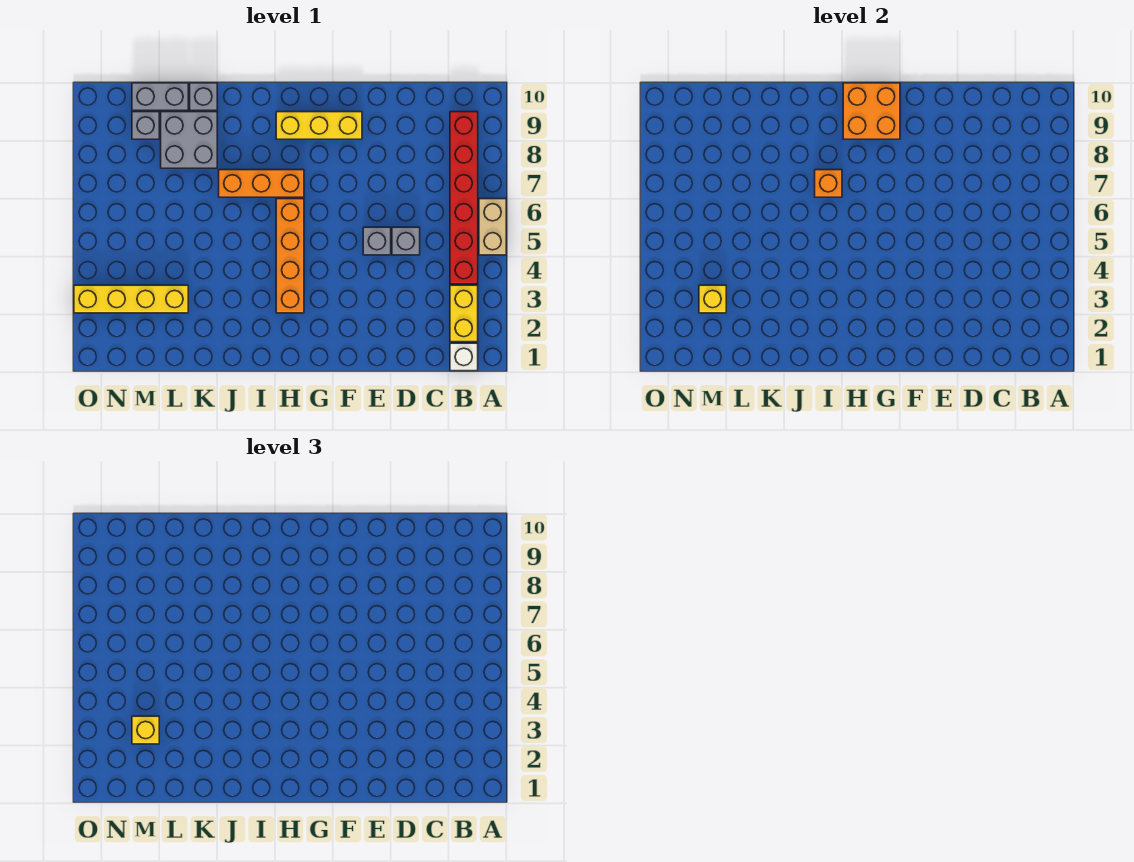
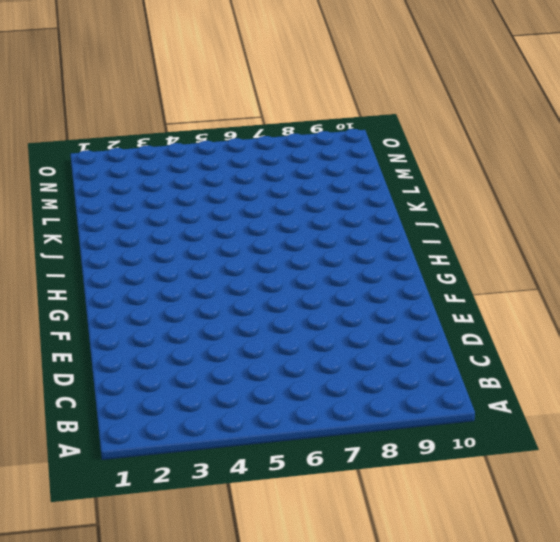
none -> tan brick A5:A6 level 1
none -> white brick B1 level 1
none -> yellow brick B2:B3 level 1

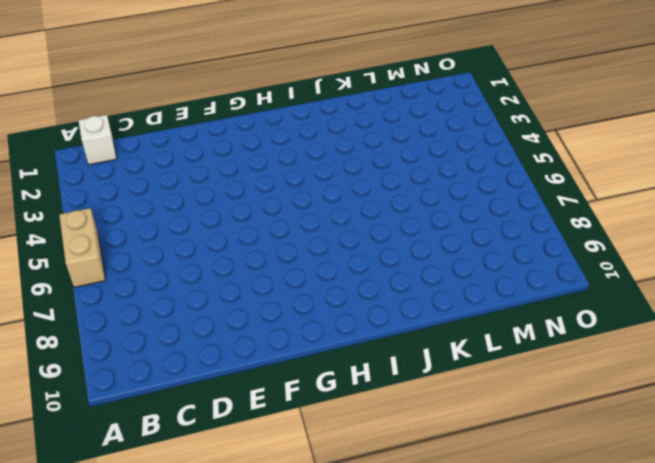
none -> yellow brick B2:B3 level 1
none -> red brick B4:B9 level 1
none -> grey brick D5 level 1

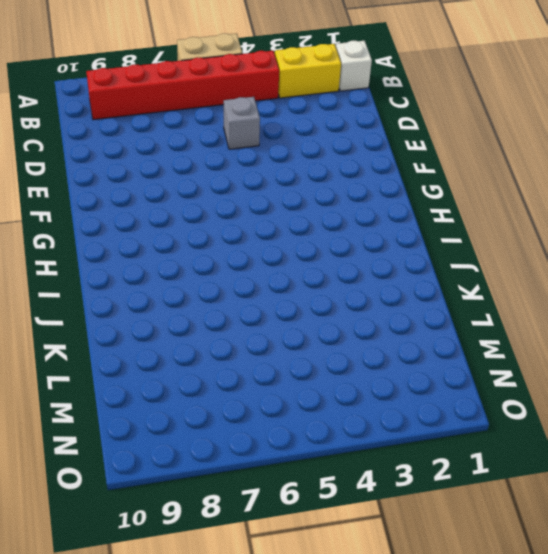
none -> grey brick E5 level 1
none -> yellow brick F9:H9 level 1
none -> orange brick H3:H6 level 1

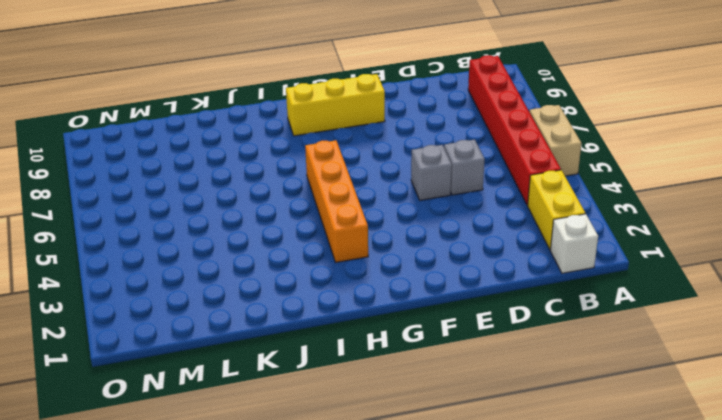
none -> orange brick H7:J7 level 1
none -> grey brick K8:L9 level 1
none -> grey brick K10 level 1

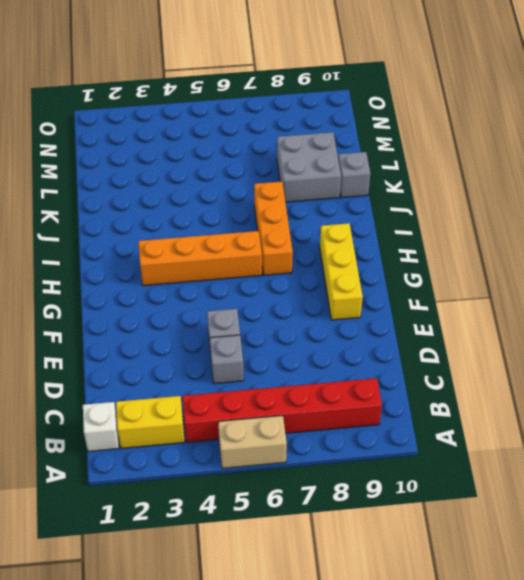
none -> yellow brick L3:O3 level 1
none -> grey brick L10:M10 level 1
none -> grey brick M9 level 1

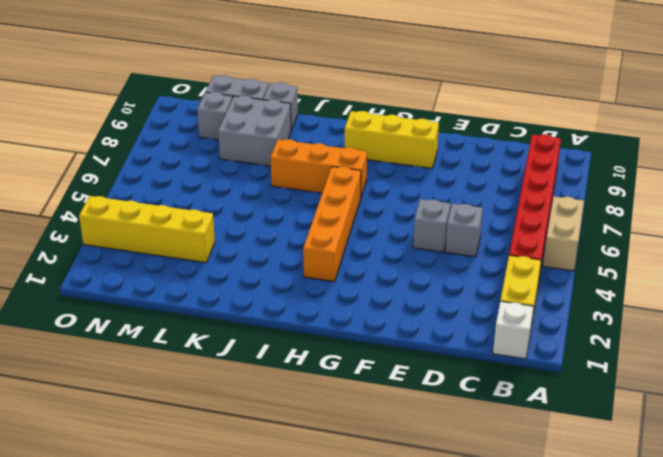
none -> orange brick G9:H10 level 2
none -> orange brick I7 level 2
none -> yellow brick M3 level 2

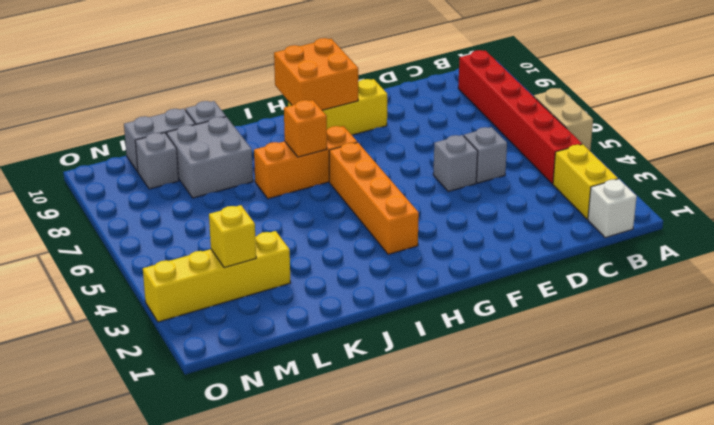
none -> yellow brick M3 level 3

